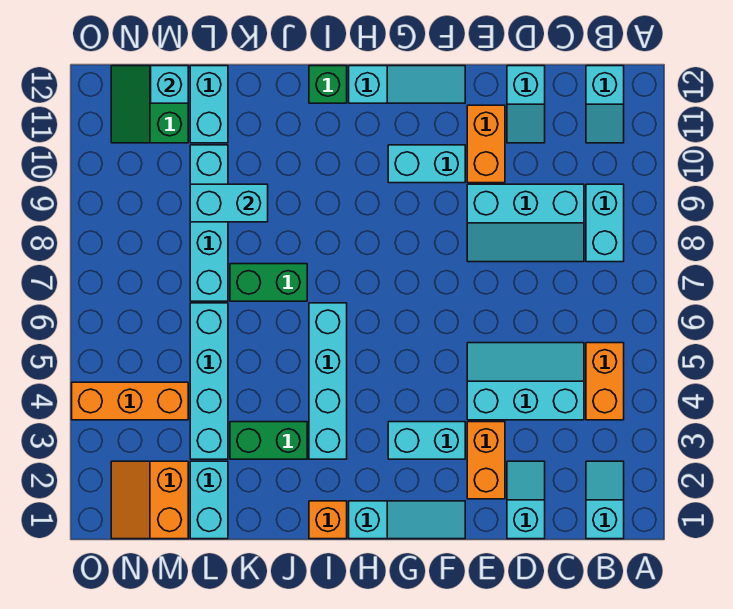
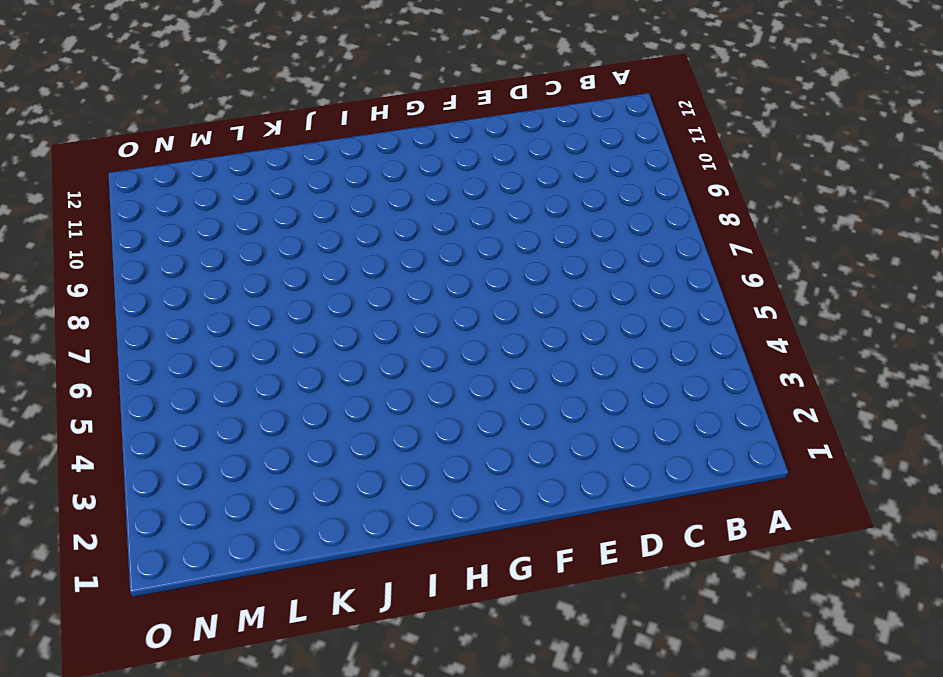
none -> cyan slope B1:B2 level 1 top 1
none -> orange brick B4:B5 level 1
none -> cyan brick B8:B9 level 1

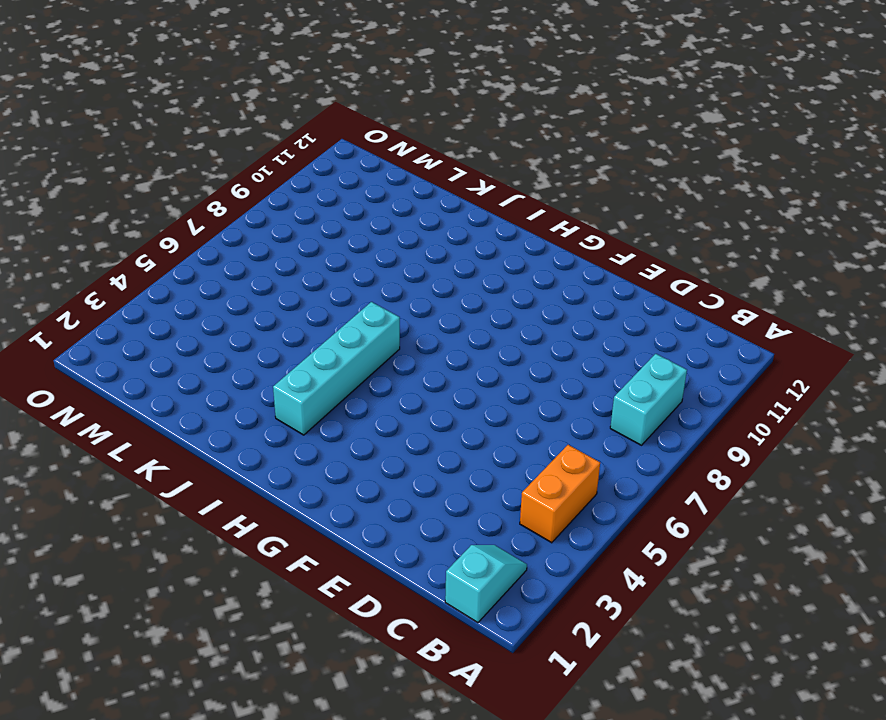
none -> cyan slope B11:B12 level 1 top 12
none -> cyan slope C4:E5 level 1 top 4
none -> cyan slope C8:E9 level 1 top 9

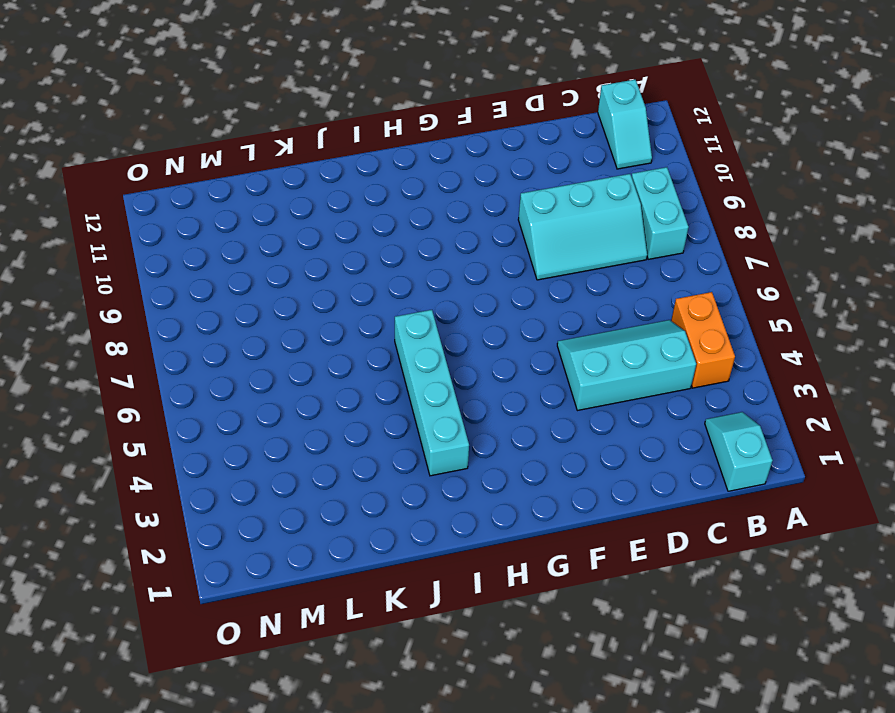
none -> cyan slope D1:D2 level 1 top 1
none -> cyan slope D11:D12 level 1 top 12
none -> orange brick E2:E3 level 1

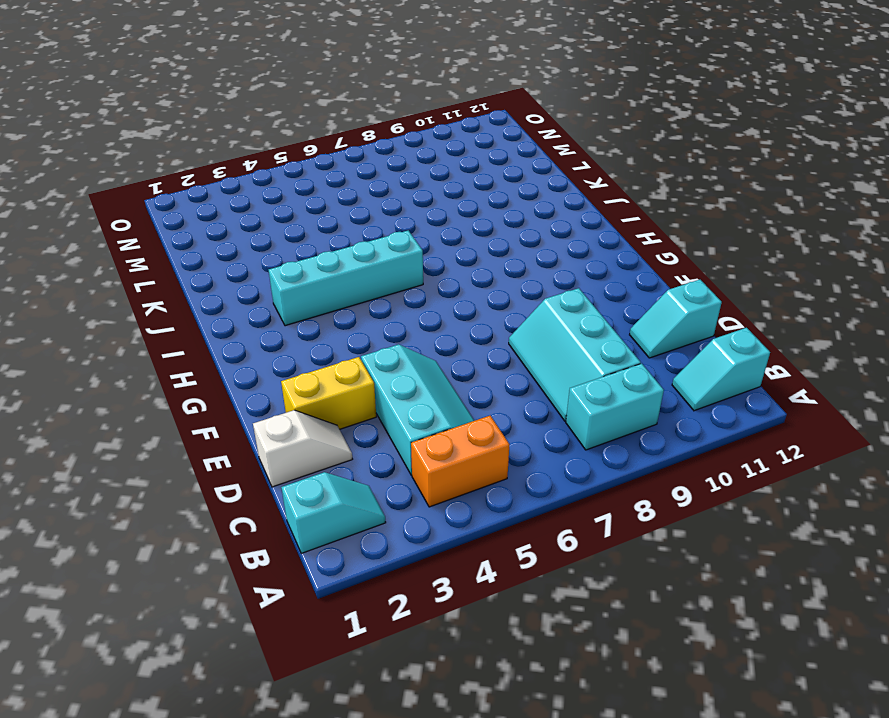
white slope D1:D2 level 1 top 1 -> cyan slope D1:D2 level 1 top 1
yellow brick E2:E3 level 1 -> orange brick E2:E3 level 1
none -> orange brick E10:E11 level 1
none -> cyan slope F1:H1 level 1 top H
none -> cyan brick F3:G3 level 1

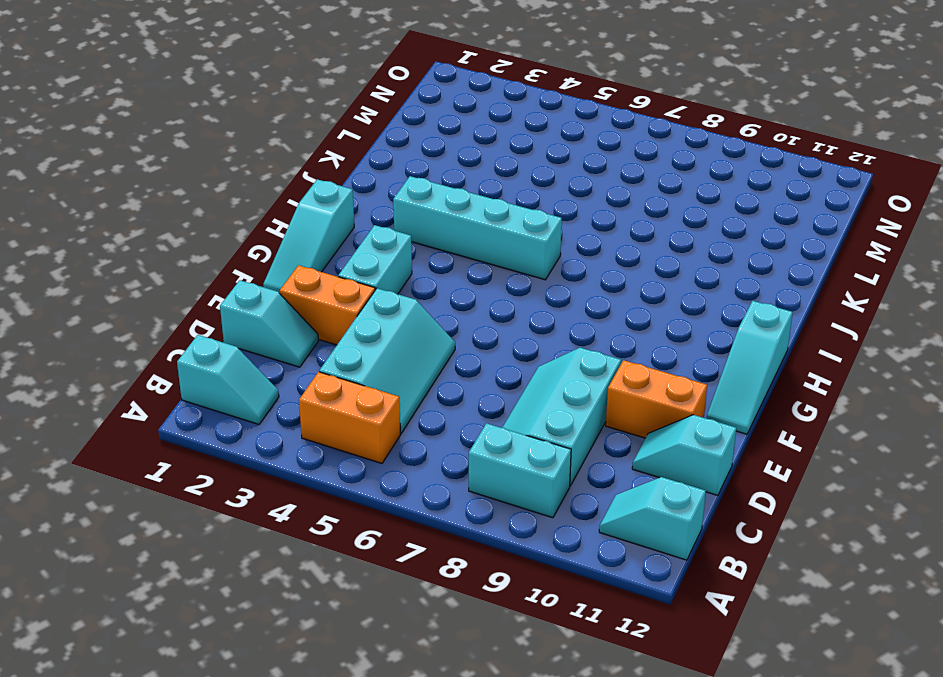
none -> cyan brick F10:G10 level 1
none -> orange brick I1 level 1
none -> green brick I12 level 1

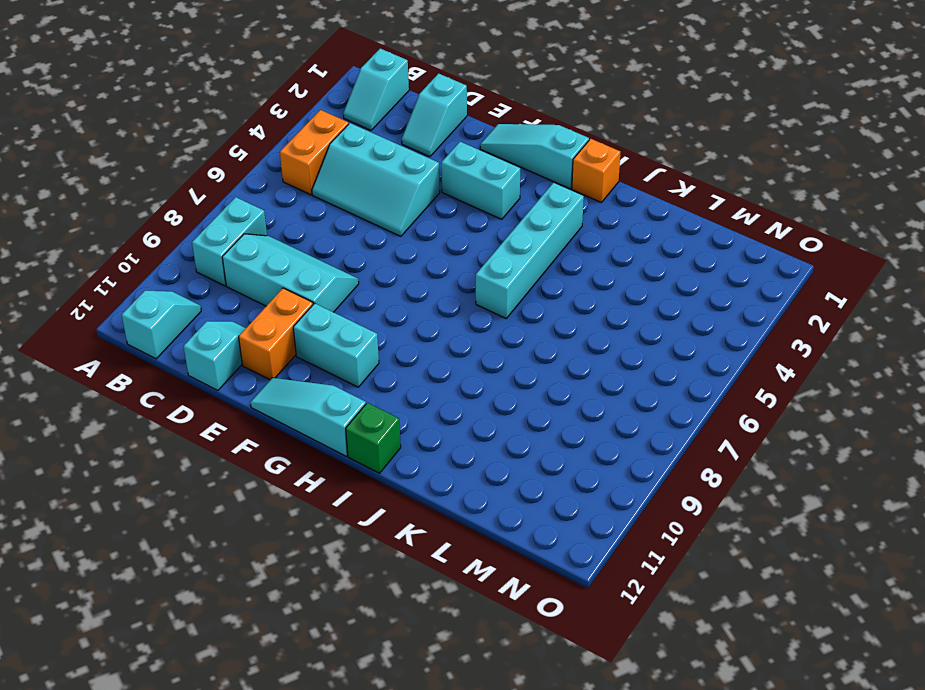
none -> orange brick E2:E3 level 1
none -> green brick J3:K3 level 1
none -> green brick J7:K7 level 1

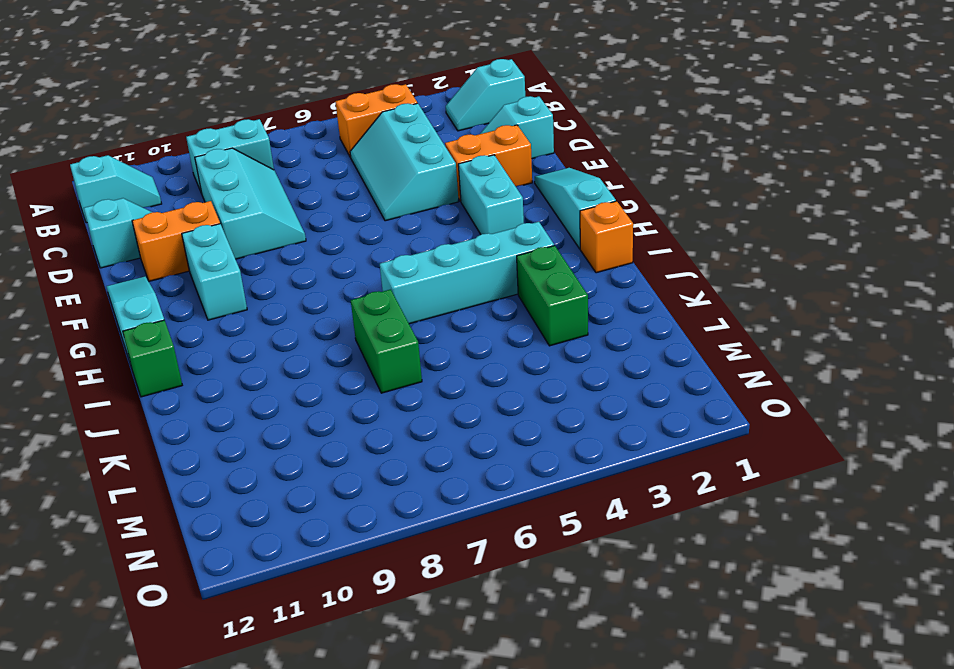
none -> cyan brick L1:L2 level 1
none -> cyan brick L3:L6 level 1
none -> cyan brick L7:L10 level 1

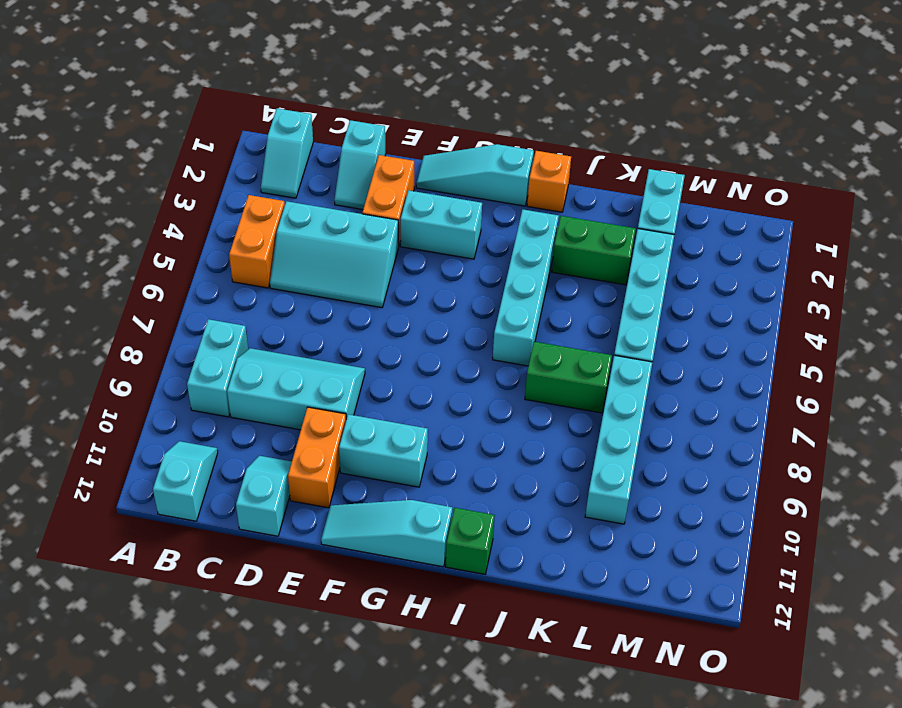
none -> cyan brick L11:L12 level 1
none -> orange slope M1:N2 level 1 top M
none -> orange brick M4:O4 level 1

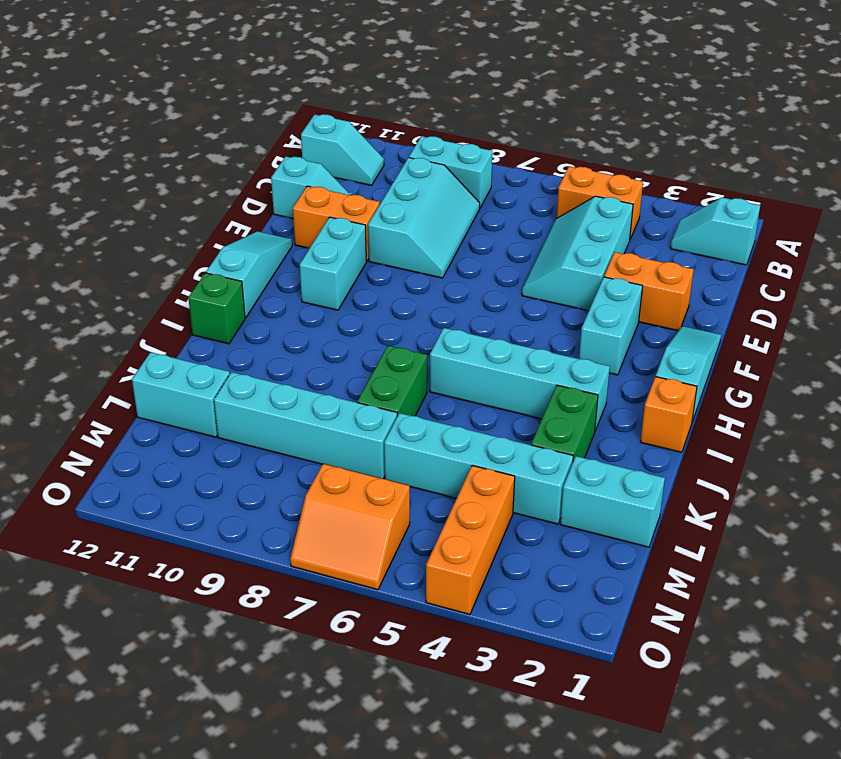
orange slope N6:O7 level 1 top N -> orange slope M1:N2 level 1 top M
none -> cyan slope D1:D2 level 1 top 1
none -> green slope M11:N12 level 1 top M
none -> cyan brick K9:L9 level 2

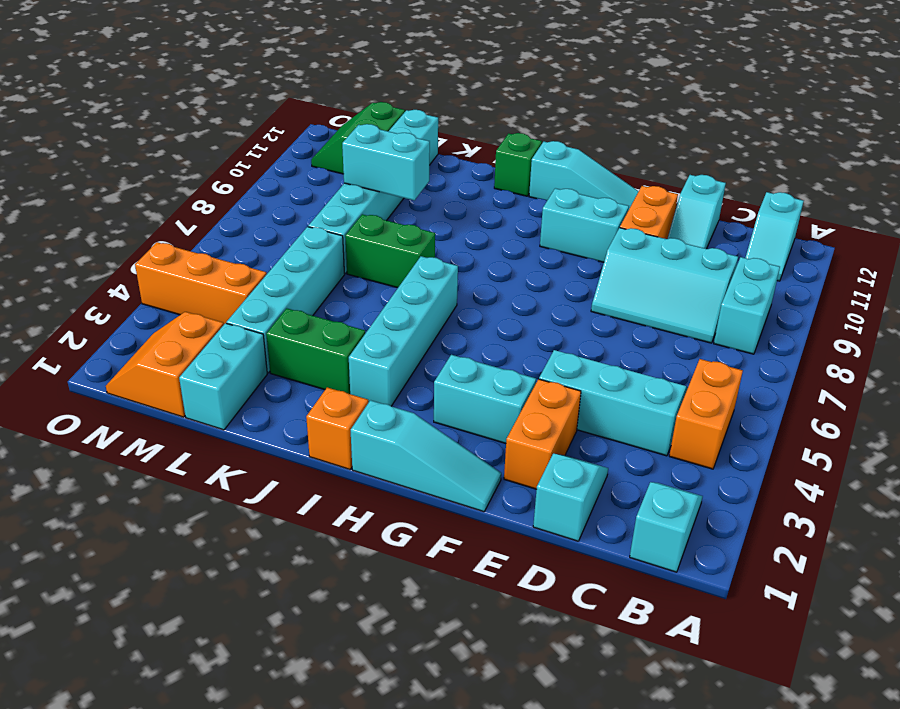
none -> cyan brick M12 level 2

